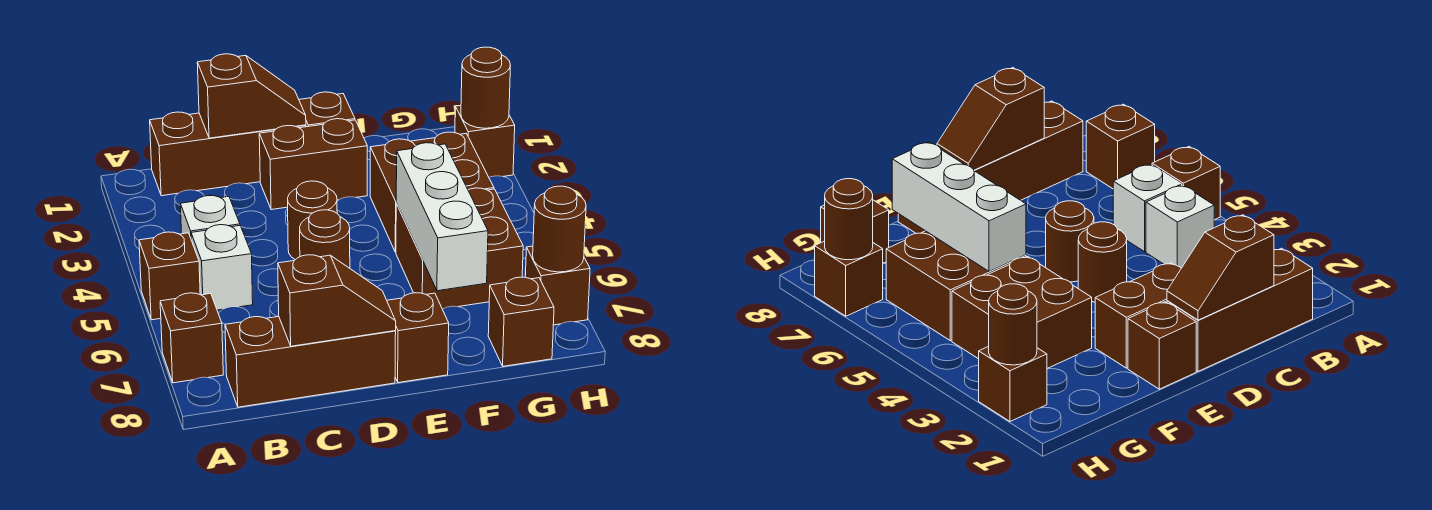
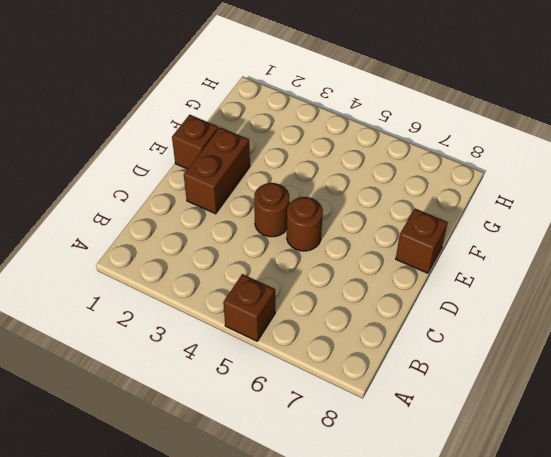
none -> brown brick A7 level 1
none -> brown brick B1:D1 level 1
none -> white brick B4 level 1

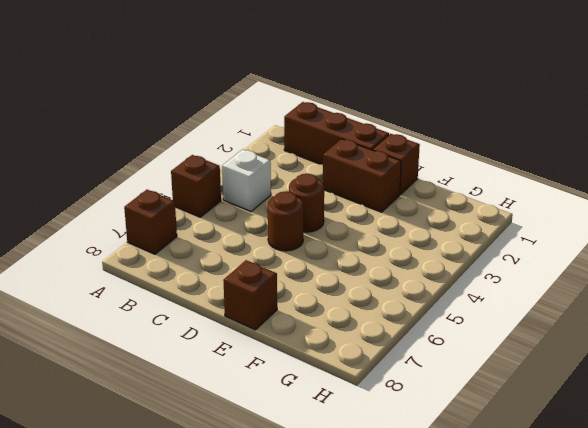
none -> white brick B5 level 1
none -> brown brick B8:D8 level 1
none -> brown brick F3:G4 level 1

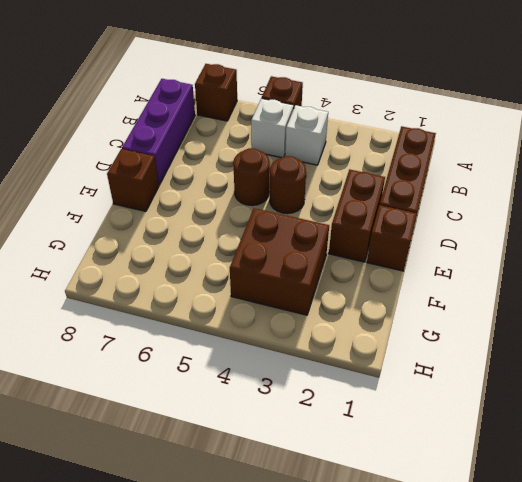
purple brick B8:D8 level 1 -> brown brick B8:D8 level 1
none -> brown brick F5:G6 level 1
none -> brown brick G8 level 1
none -> brown brick H2 level 1

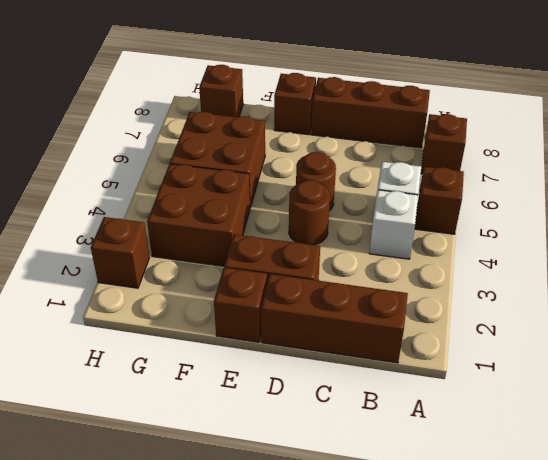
none -> brown brick H7 level 1
none -> brown slope C1:D1 level 2 top C
none -> brown slope C8:D8 level 2 top C

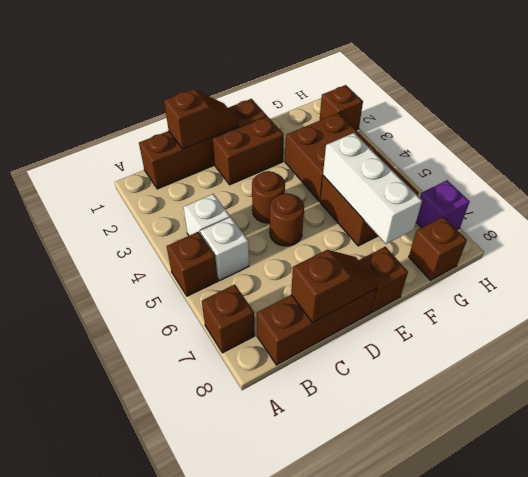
purple brick H7 level 1 -> brown brick H7 level 1
none -> brown round brick H2 level 2
none -> brown round brick H7 level 2

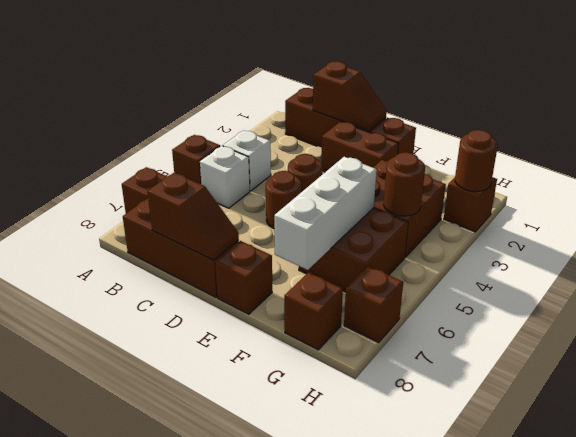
brown round brick G4 level 2 -> brown round brick H7 level 2

